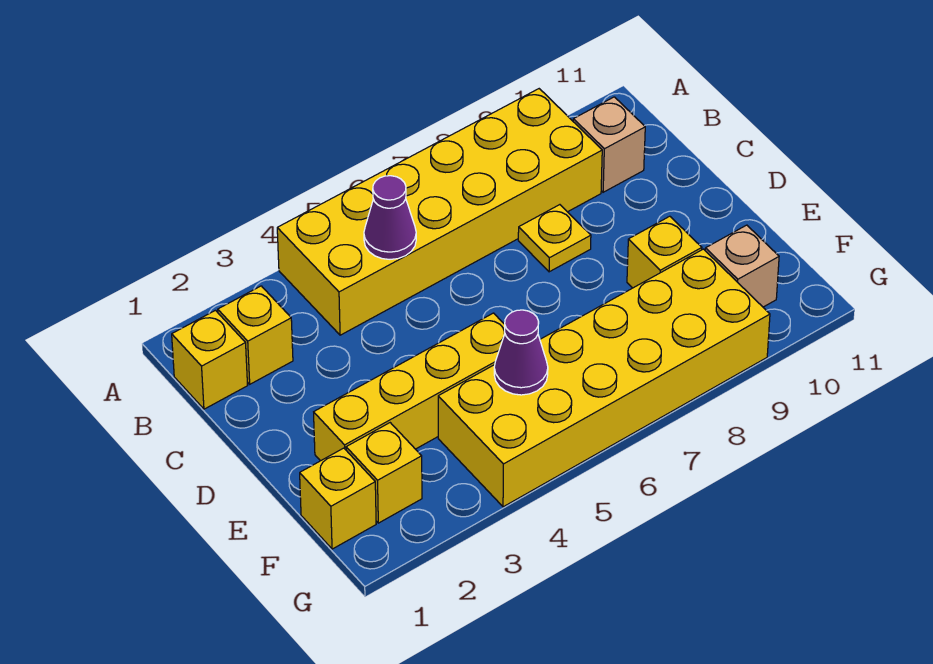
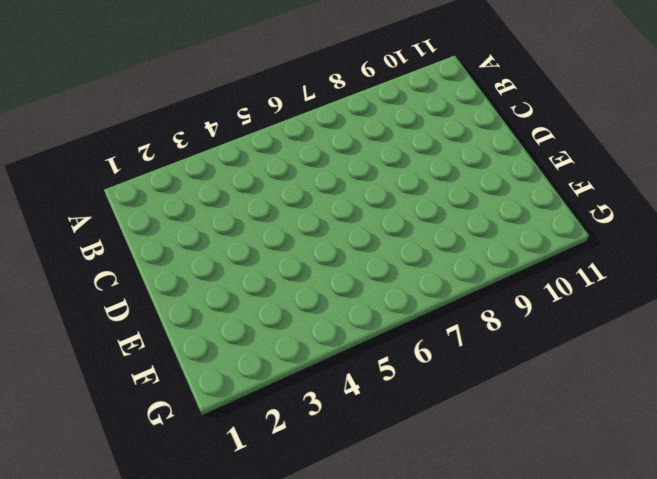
none -> yellow brick A4:B9 level 1
none -> yellow brick B1 level 1
none -> yellow brick B2 level 1

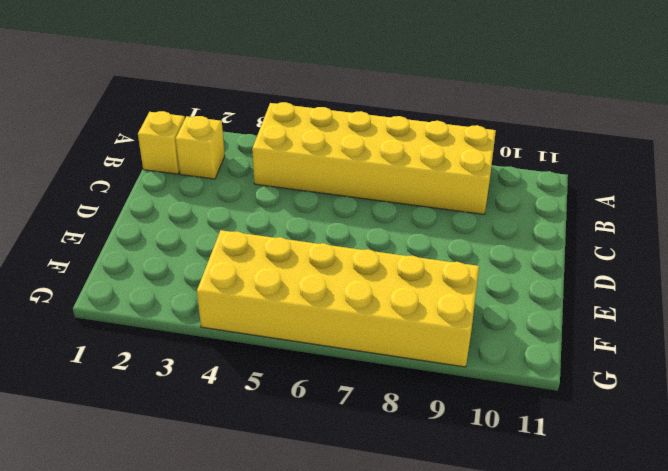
none -> tan brick B10 level 1
none -> yellow plate C8 level 1
none -> yellow brick E2:E5 level 1

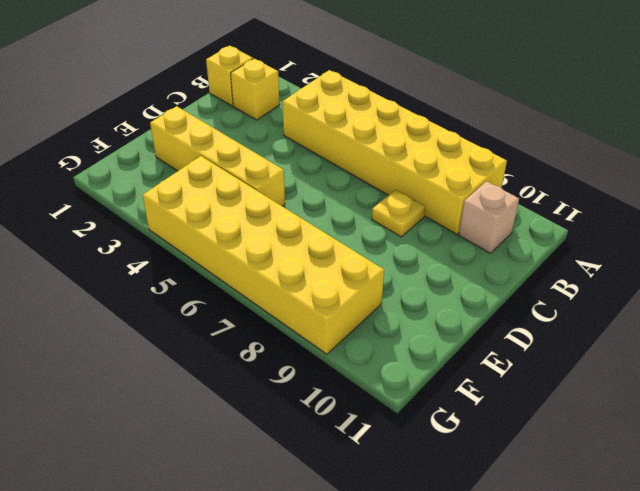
none -> yellow brick E9 level 1
none -> yellow brick F1 level 1
none -> yellow brick F2 level 1

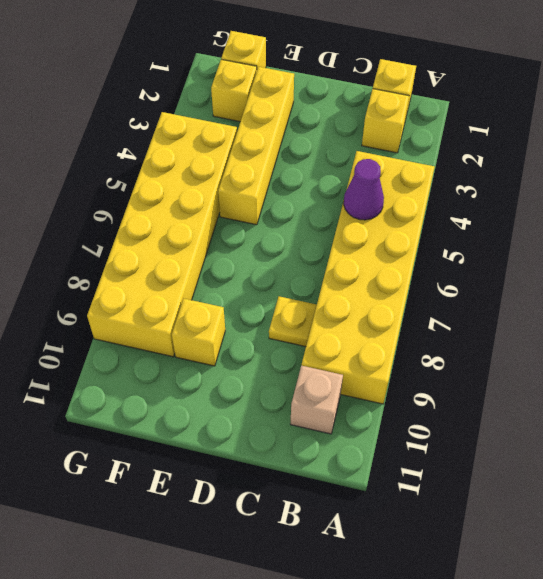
none -> tan brick F10 level 1
none -> purple cone F5 level 2

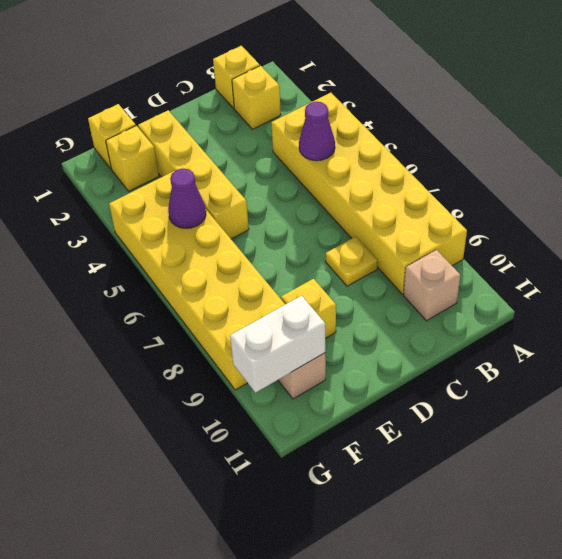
white brick F10:G10 level 2 -> none

